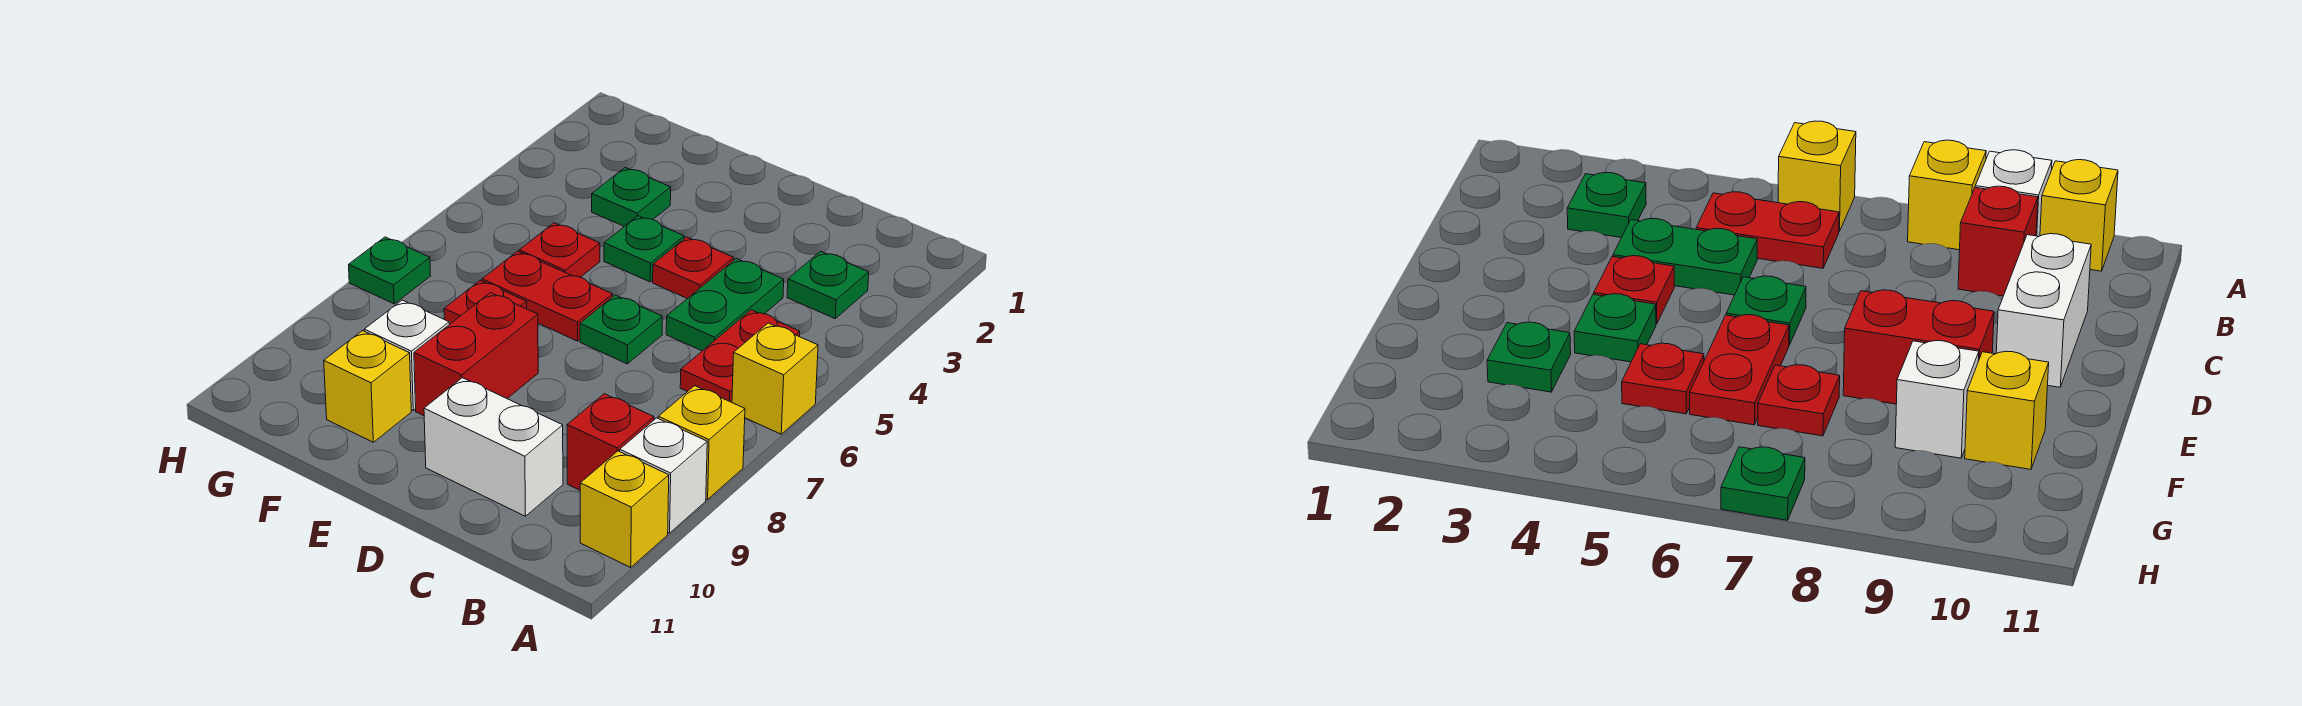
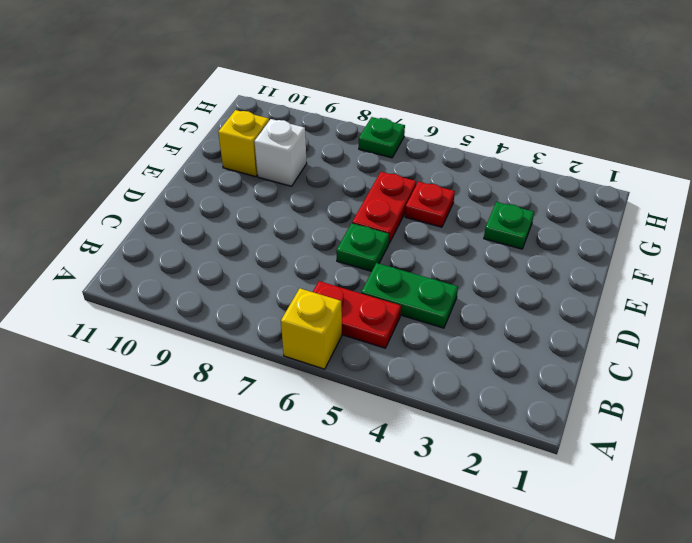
none -> yellow brick A8 level 1
none -> white brick A9 level 1
none -> yellow brick A10 level 1

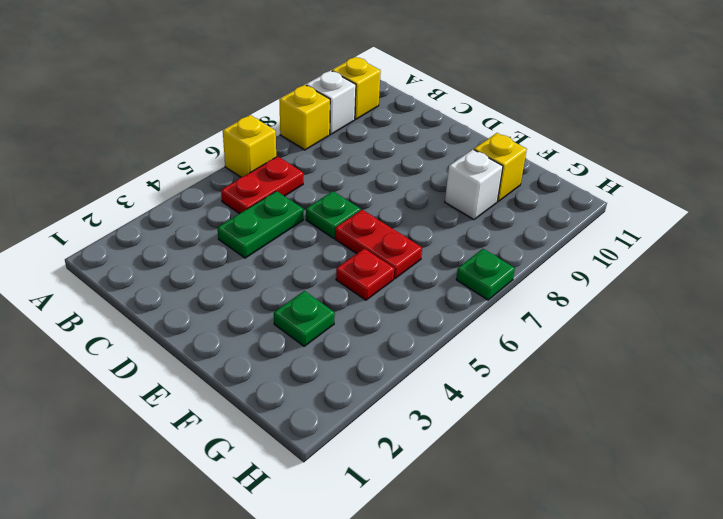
none -> green plate B3 level 1
none -> red brick B9 level 1
none -> white brick C10:D10 level 1

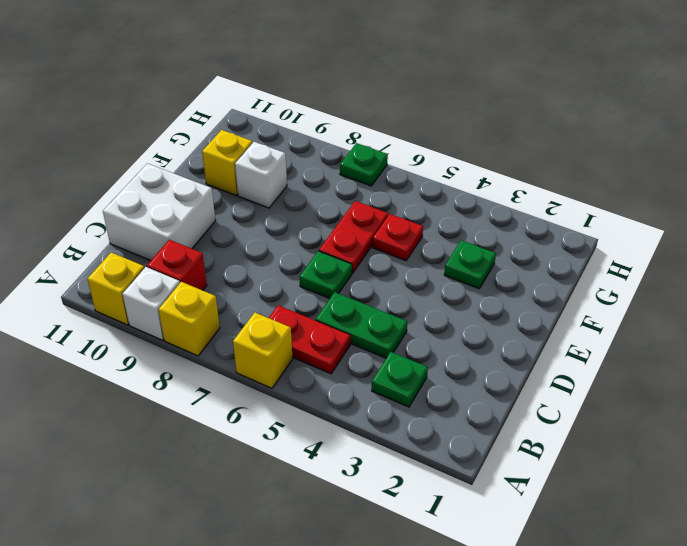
white brick C10:D11 level 1 -> white brick C10:D10 level 1
none -> red plate D4 level 1
none -> green plate E4 level 1
none -> red brick E8:E9 level 1

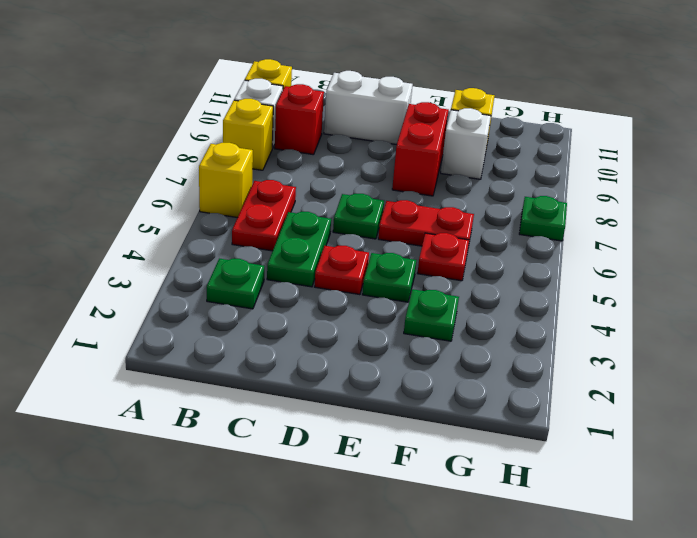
none -> red plate F7 level 1

